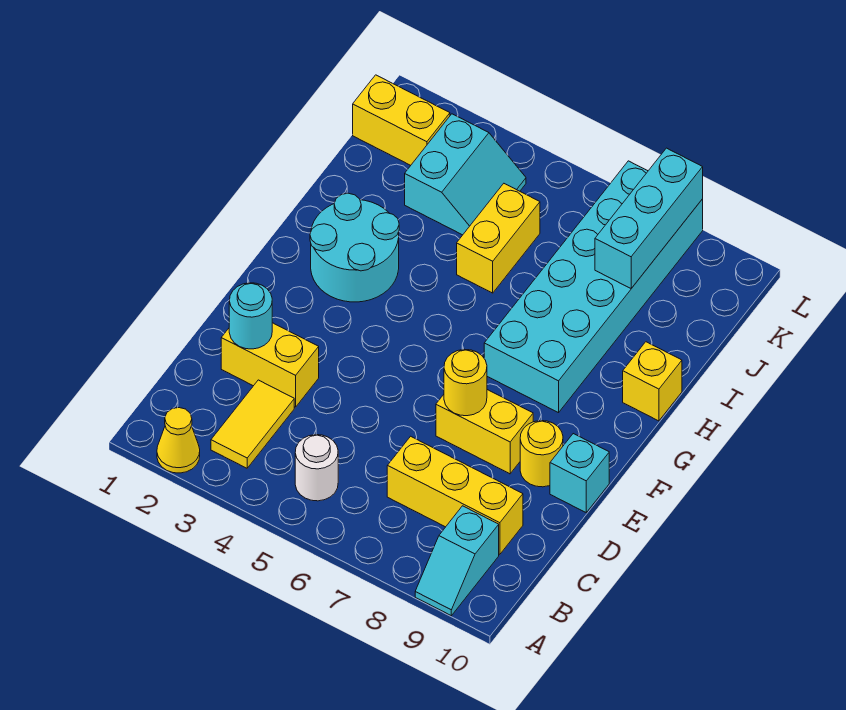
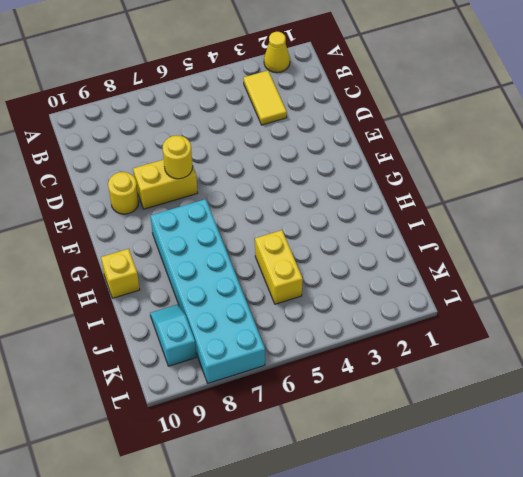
cyan slope J9:K9 level 1 top K -> cyan slope A9:B9 level 1 top B
none -> white round brick B5 level 1
none -> yellow brick C7:C9 level 1
none -> yellow brick D2:D3 level 1

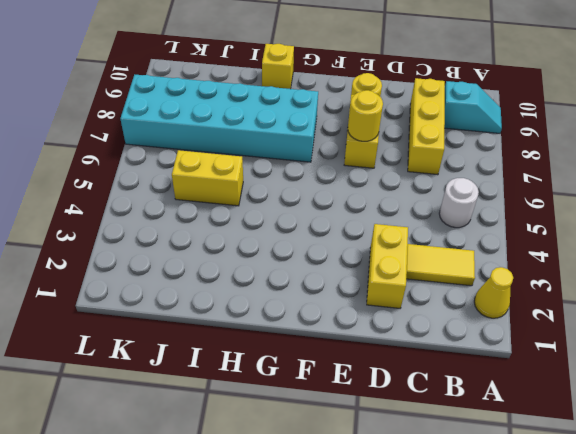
none -> cyan brick E10 level 1
none -> cyan round brick G2:H3 level 1
none -> cyan slope J3:K4 level 1 top 3

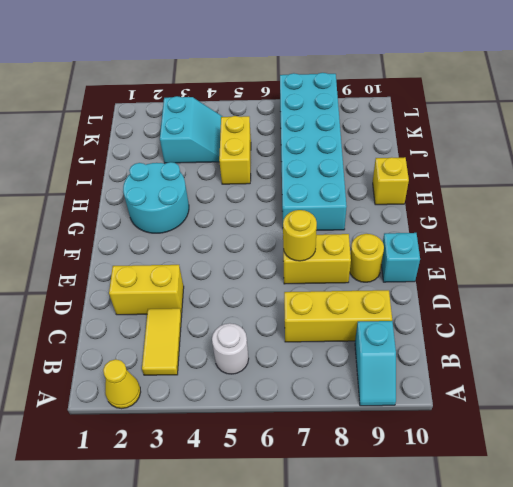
none -> yellow brick K1:K2 level 1
none -> cyan round brick D2 level 2
none -> cyan brick J8:L8 level 2

